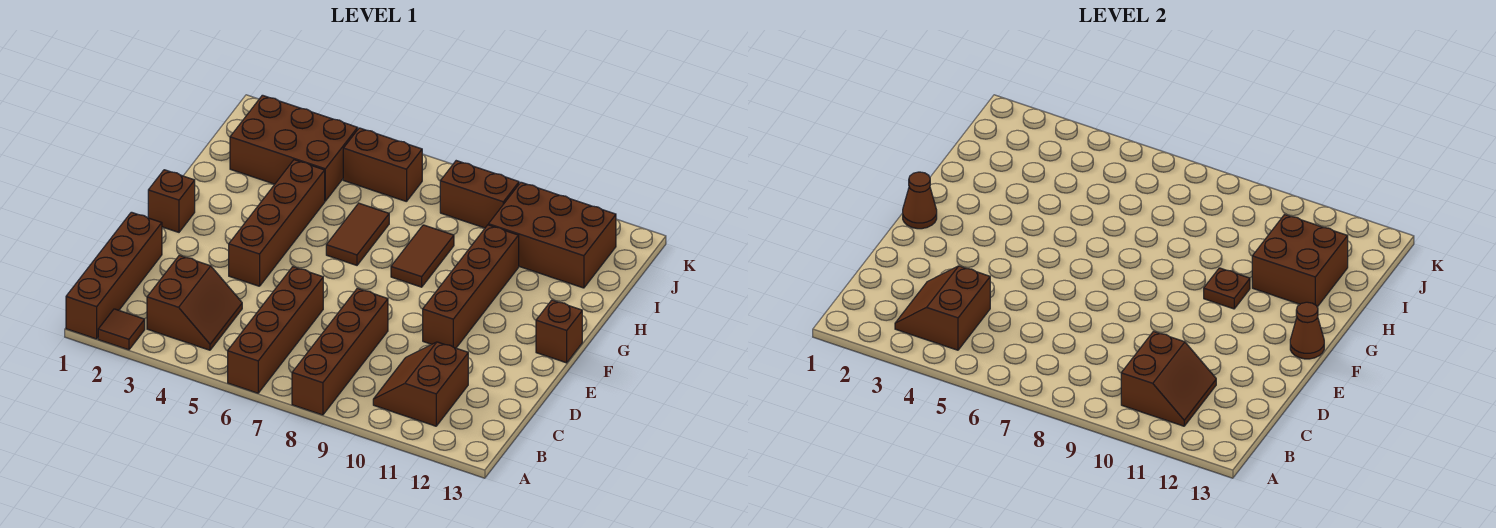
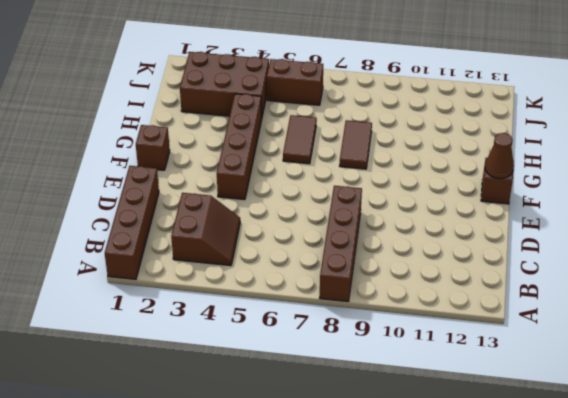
none -> brown tile A2 level 1
none -> brown brick A6:D6 level 1
none -> brown slope B10:C11 level 1 top 11

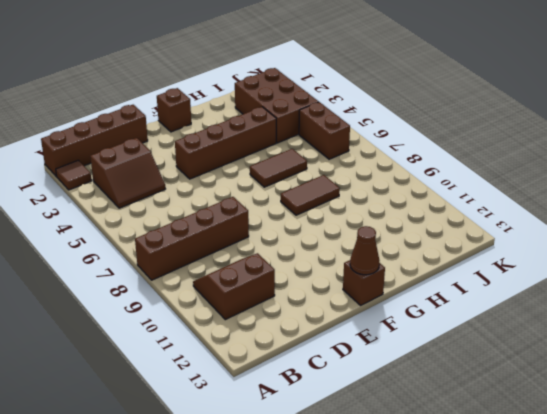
none -> brown brick A6:D6 level 1
none -> brown brick E10:H10 level 1
none -> brown brick I10:J12 level 1

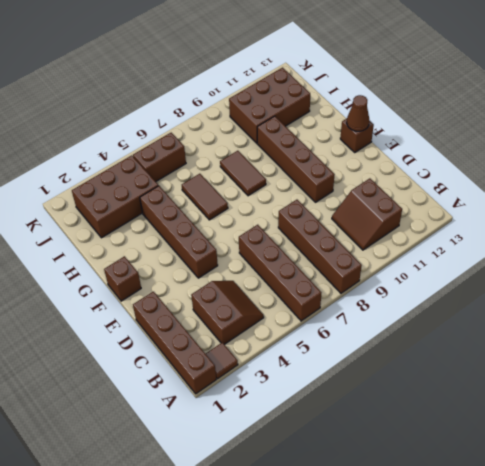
none -> brown brick J8:J9 level 1
none -> brown slope B3:C4 level 2 top 4
none -> brown slope B10:C11 level 2 top 10

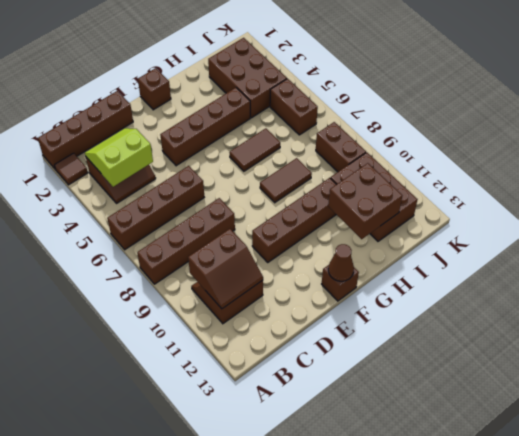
lime slope B3:C4 level 2 top 4 -> brown slope B3:C4 level 2 top 4
none -> brown cone F1 level 2
none -> brown plate G10 level 2

